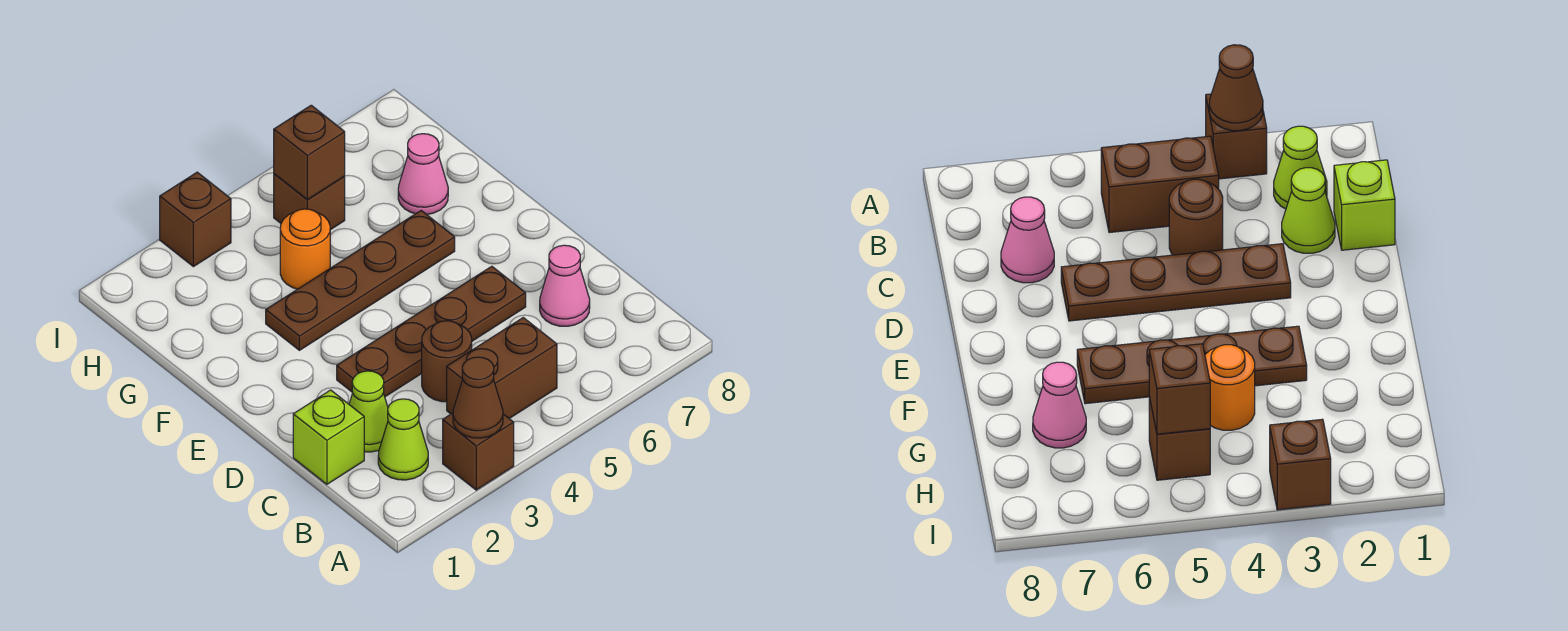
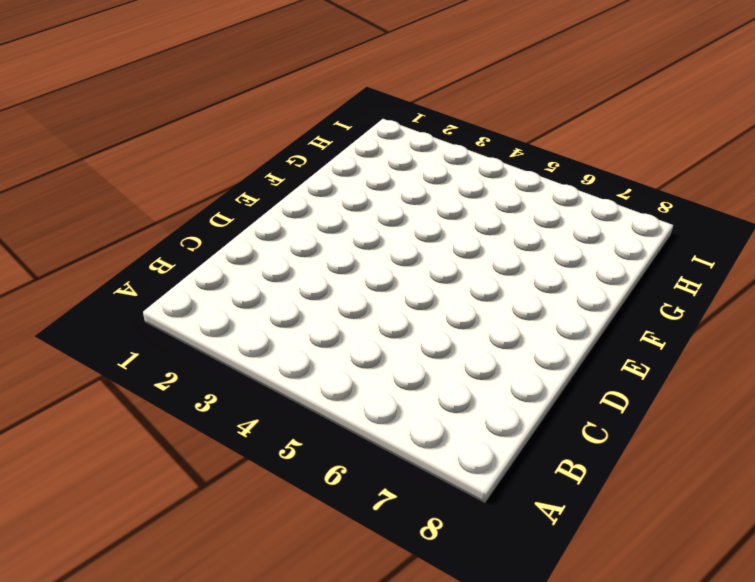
none -> brown brick A3 level 1
none -> lime cone B2 level 1
none -> brown brick B4:B5 level 1

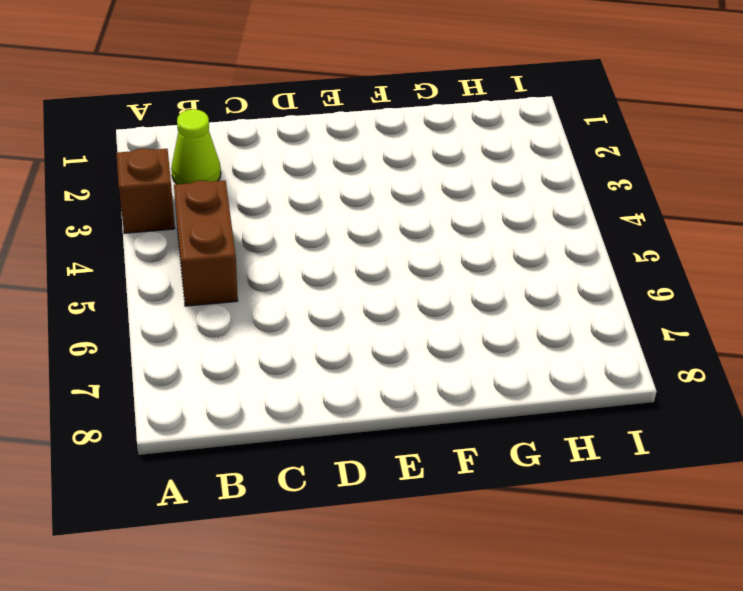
none -> lime brick C1 level 1
none -> lime cone C2 level 1
none -> brown round brick C4 level 1

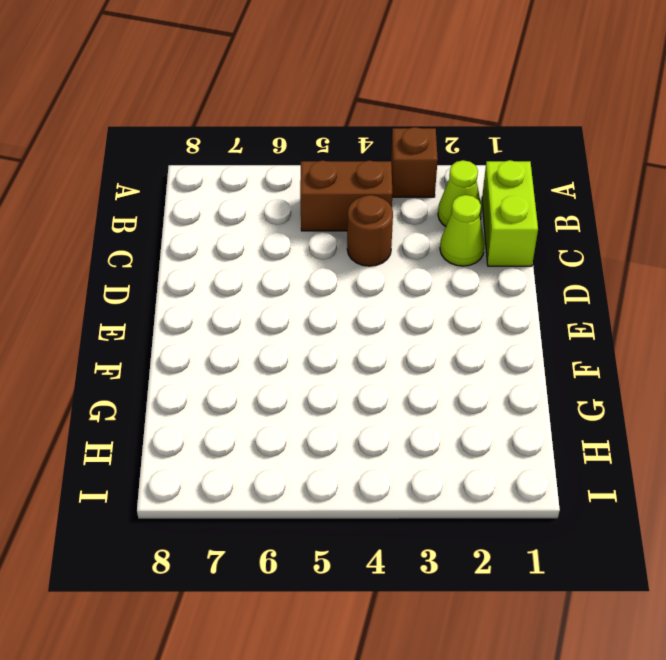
lime brick B1:C1 level 1 -> lime brick C1 level 1
none -> pink cone C7 level 1
none -> brown plate D3:D6 level 1
none -> brown plate F3:F6 level 1

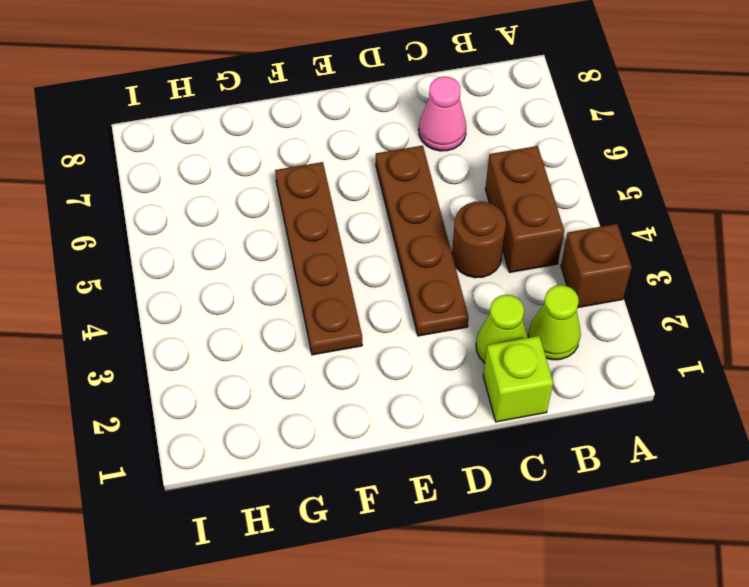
none -> orange round brick G4 level 1
none -> pink cone G7 level 1
none -> brown brick H5 level 1

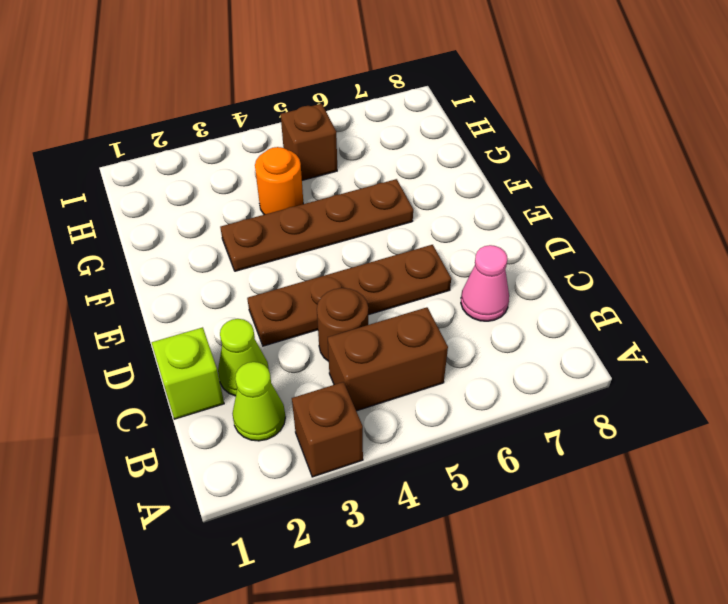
none -> pink cone G7 level 1
none -> brown brick I3 level 1
none -> brown cone A3 level 2

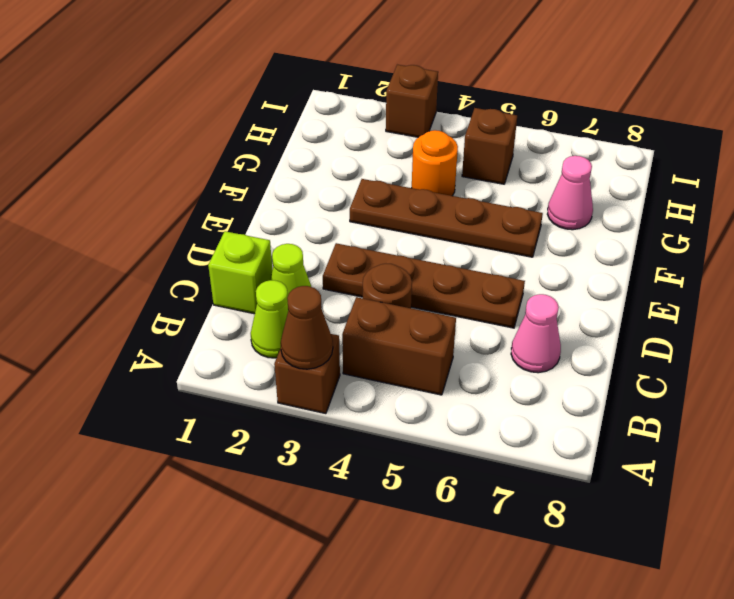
none -> brown brick H5 level 2

